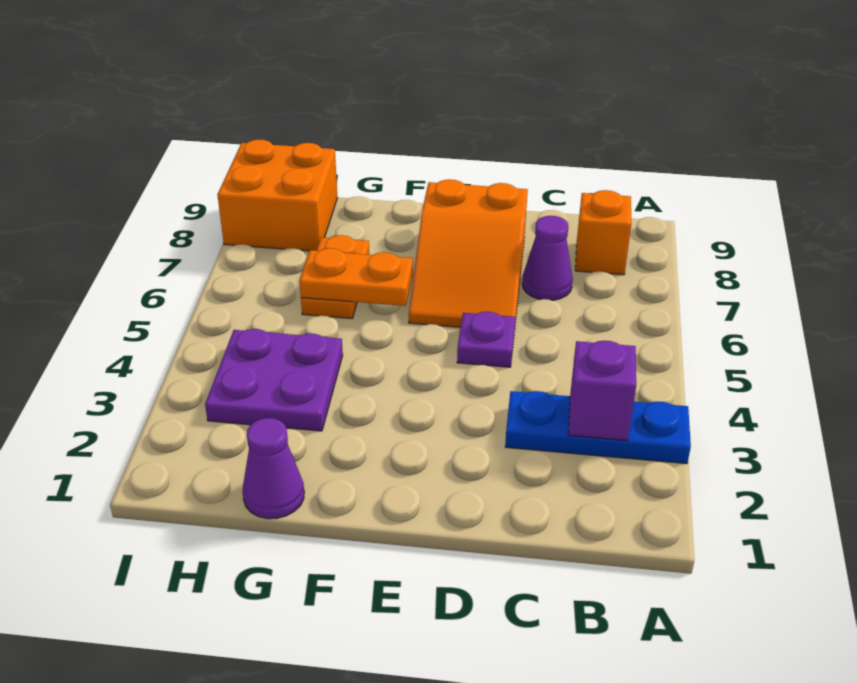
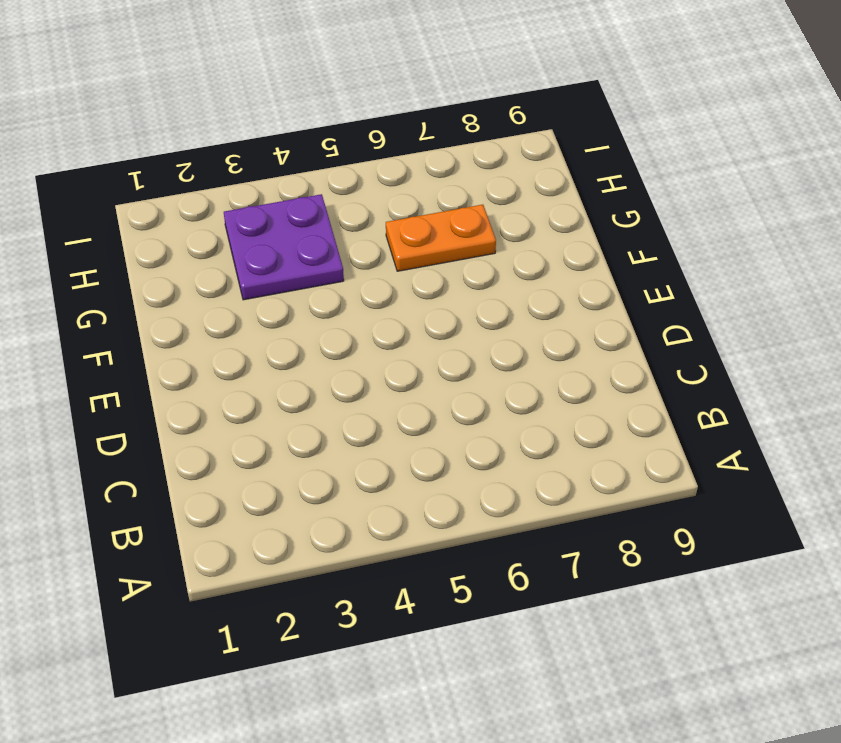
none -> blue plate A3:C3 level 1
none -> orange brick B8 level 1

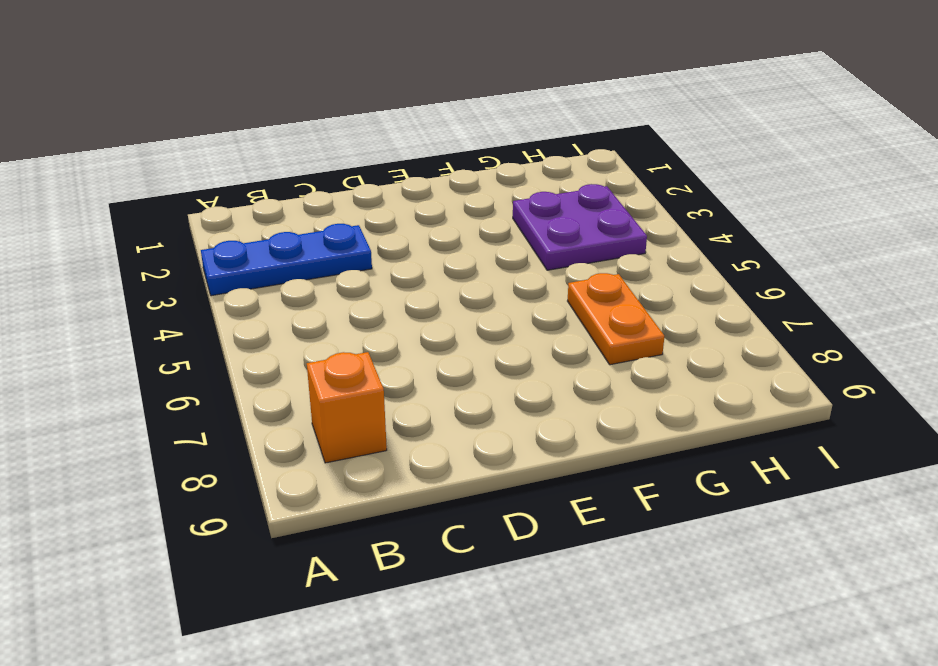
none -> purple cone C7 level 1
none -> purple plate D5 level 1

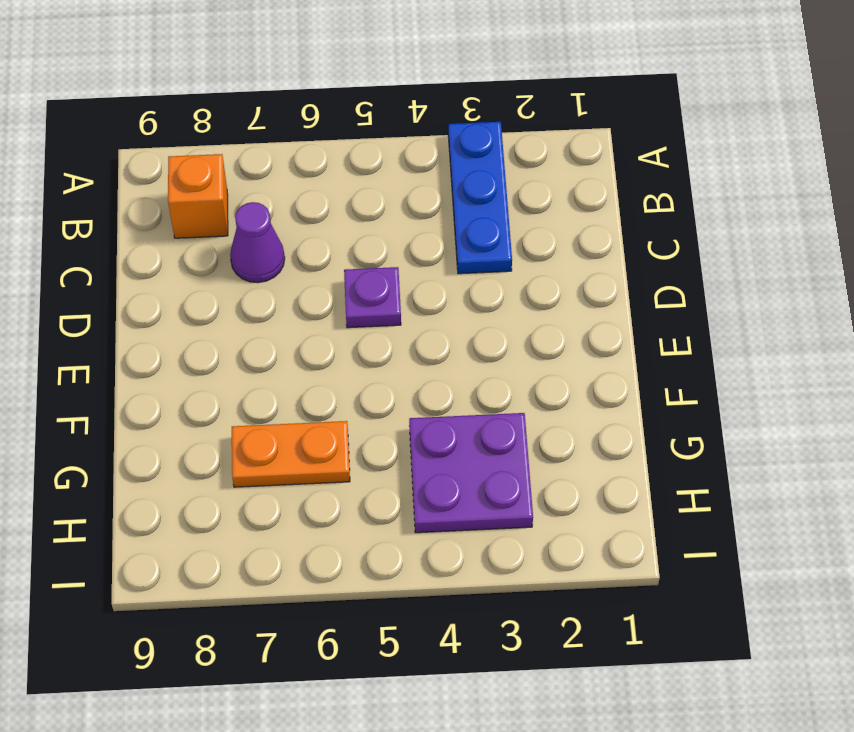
none -> orange slope D6:E8 level 1 top 8
none -> purple cone G1 level 1

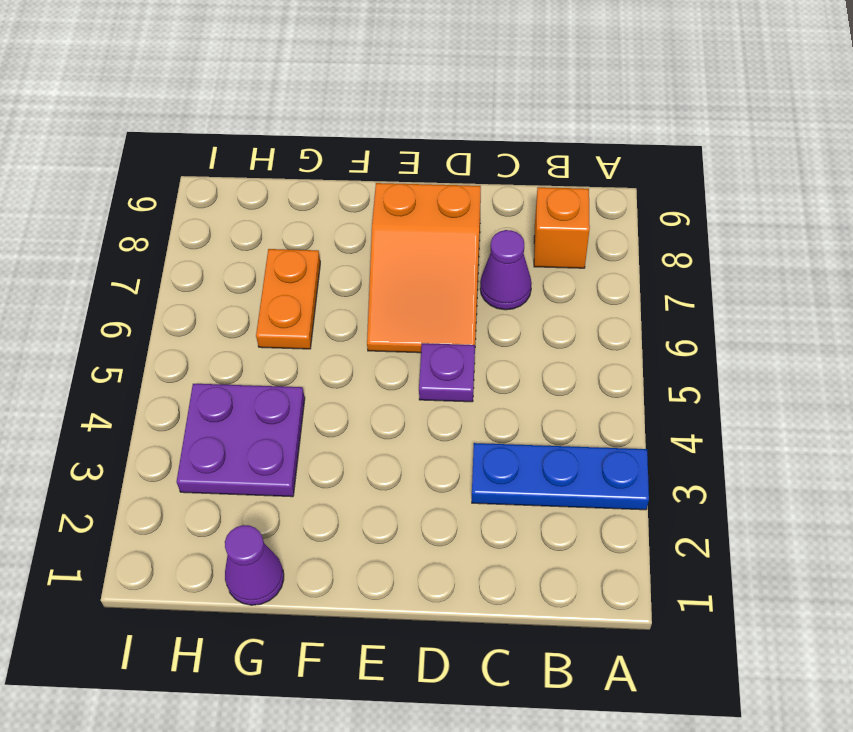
none -> orange brick H8:I9 level 1
none -> purple brick B3 level 2

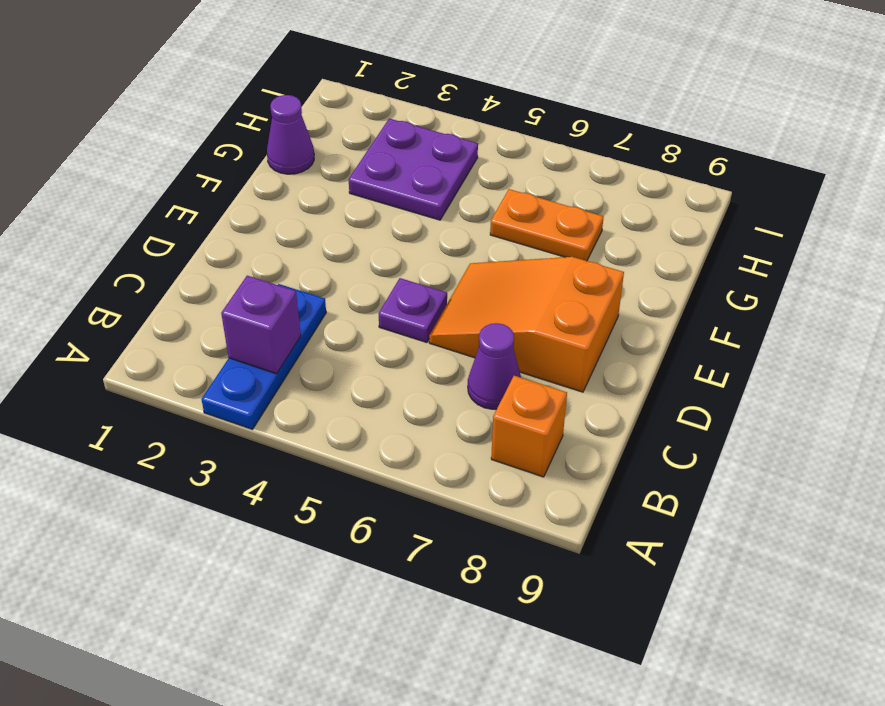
none -> orange brick H8:I9 level 1
none -> orange plate F6:G6 level 2

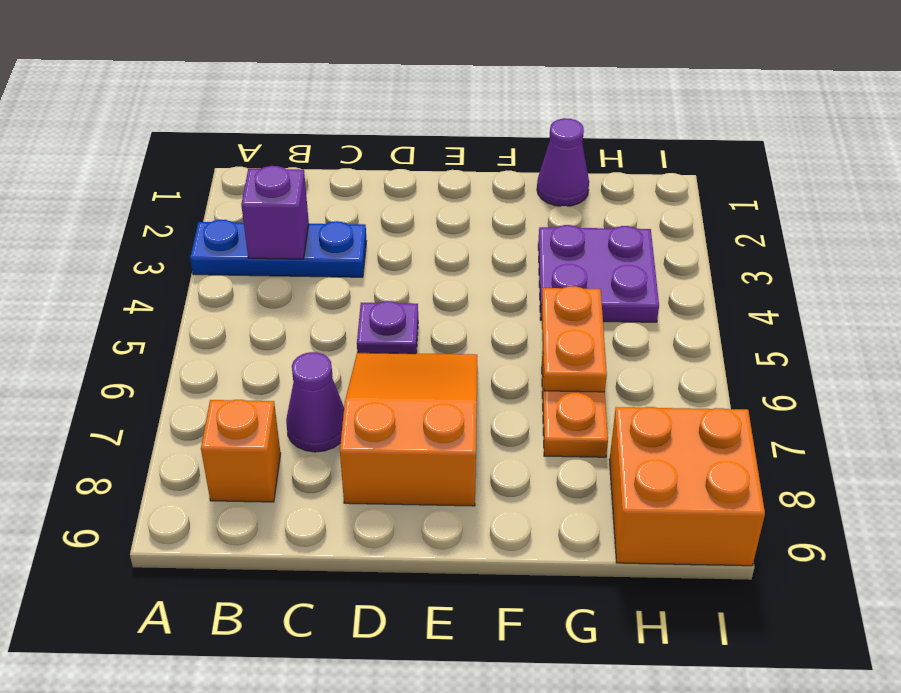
orange plate G5:G6 level 2 -> orange plate F6:G6 level 2

